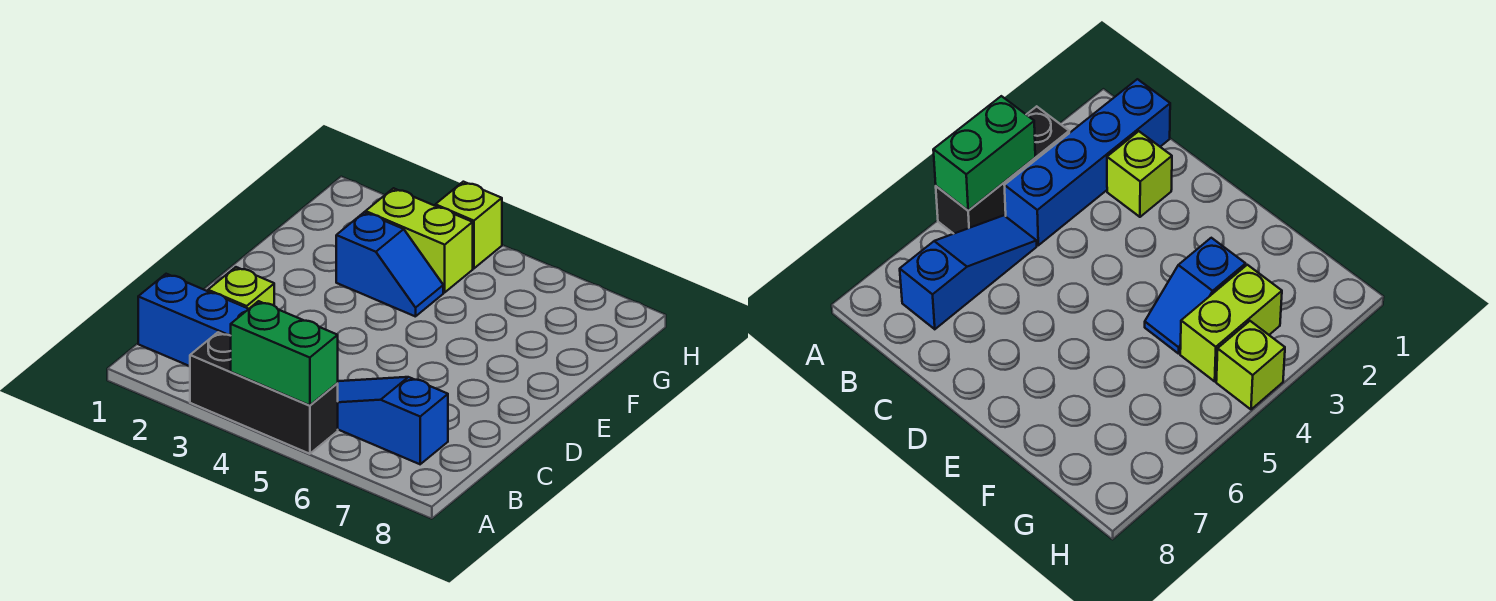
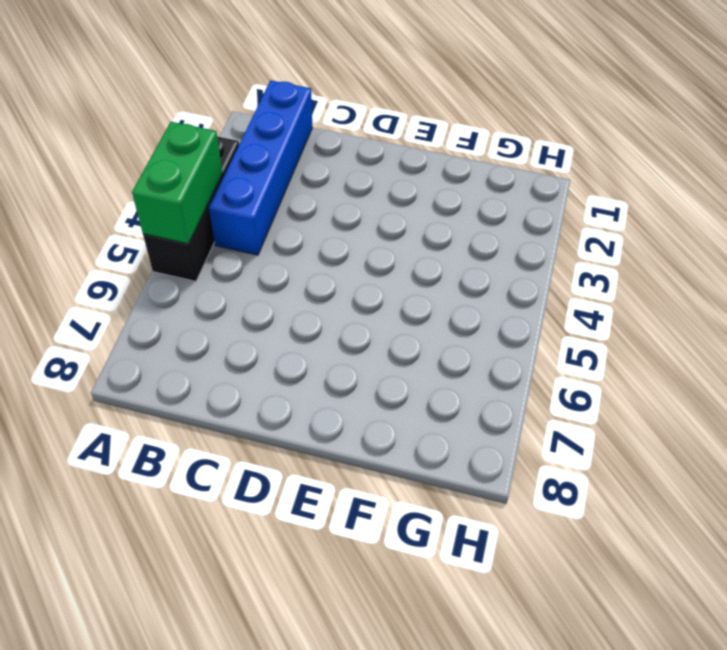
none -> blue slope B5:B7 level 1 top 7
none -> lime brick C2 level 1

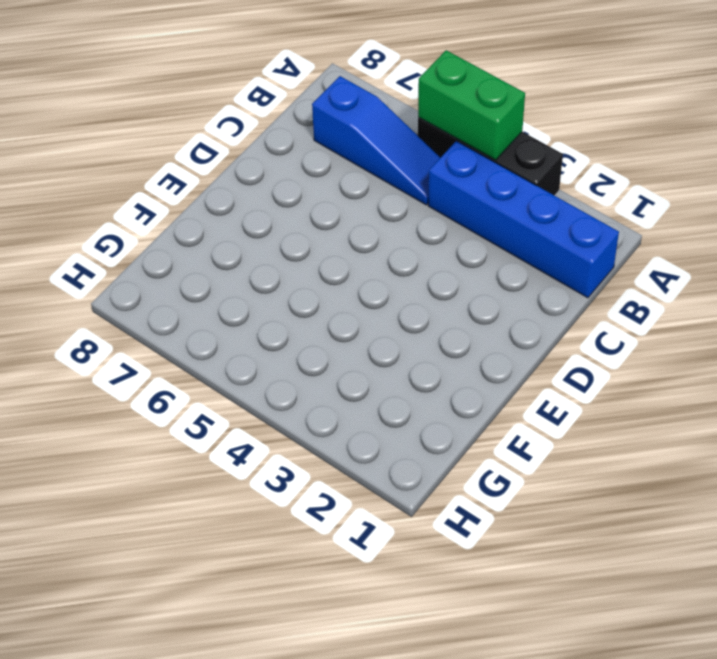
none -> lime brick C2 level 1
none -> blue slope F3:F4 level 1 top 3

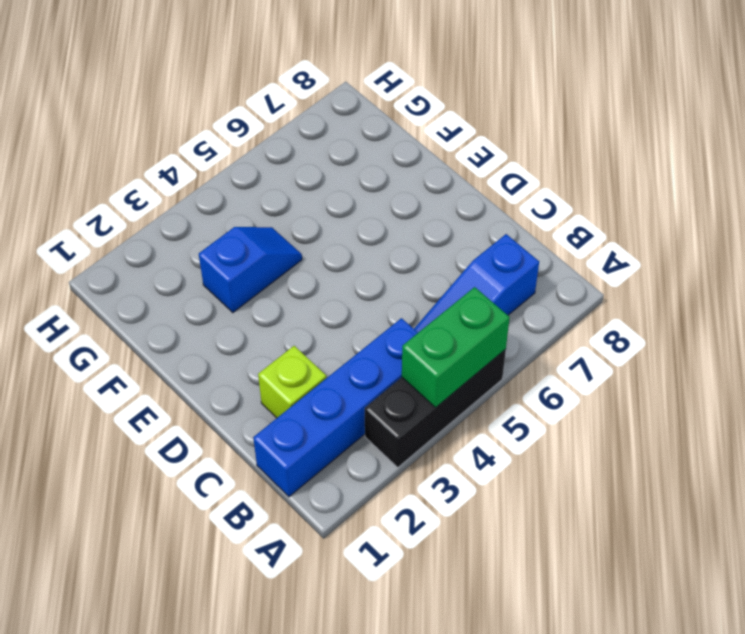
none -> lime brick G3:G4 level 1
none -> lime brick H4 level 1

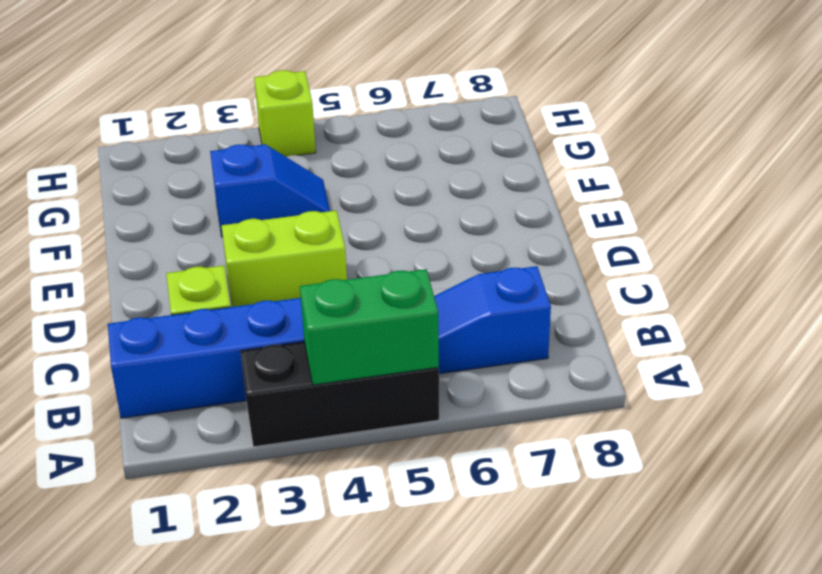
lime brick D3:D4 level 1 -> lime brick G3:G4 level 1

